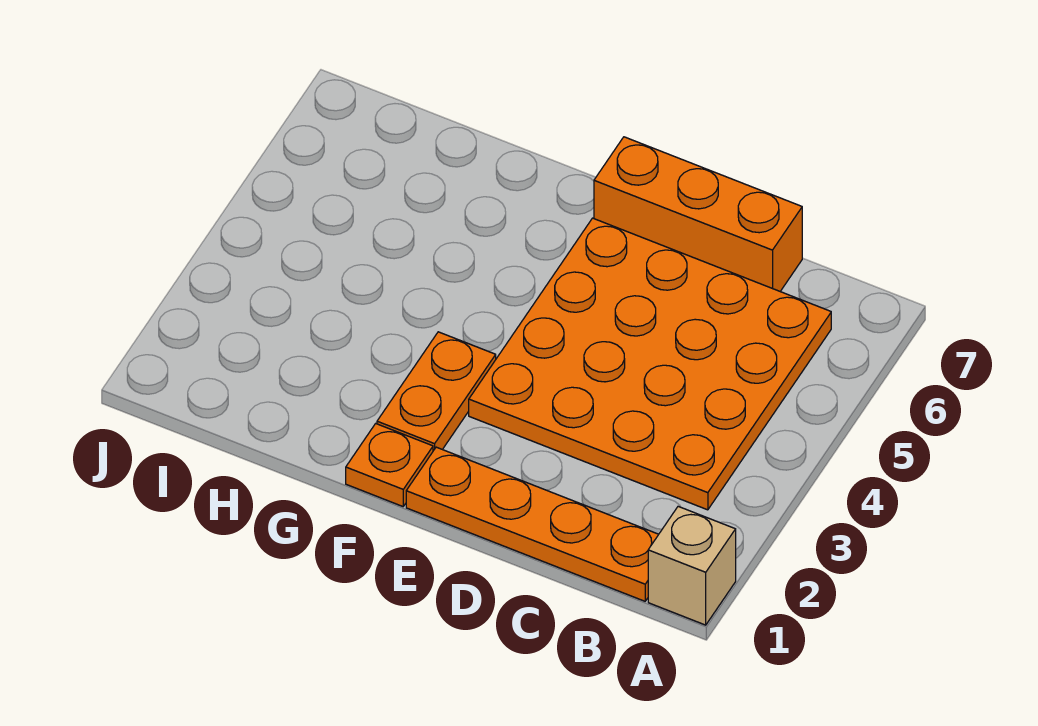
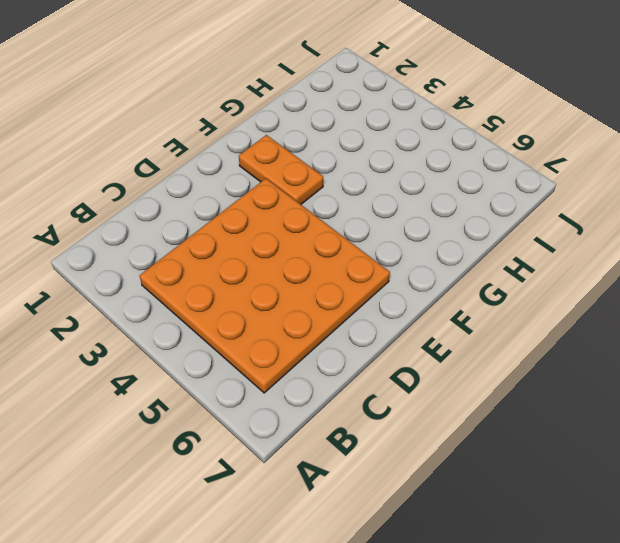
none -> tan brick A1 level 1
none -> orange plate B1:E1 level 1

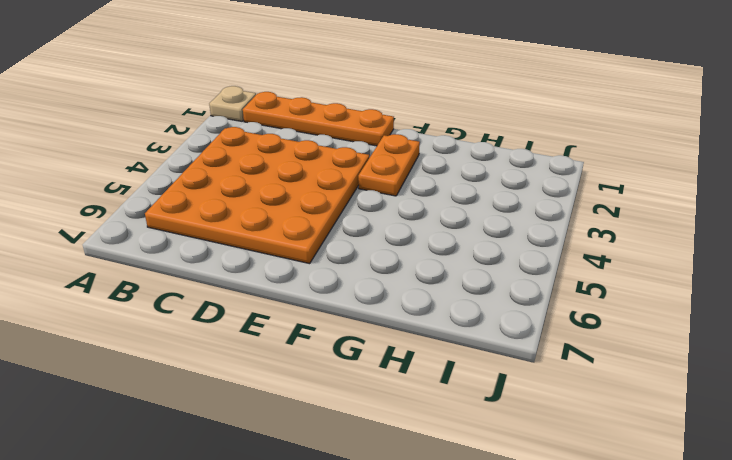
tan plate A1 level 1 -> tan brick A1 level 1
none -> orange brick C7:E7 level 1
none -> orange plate F1 level 1

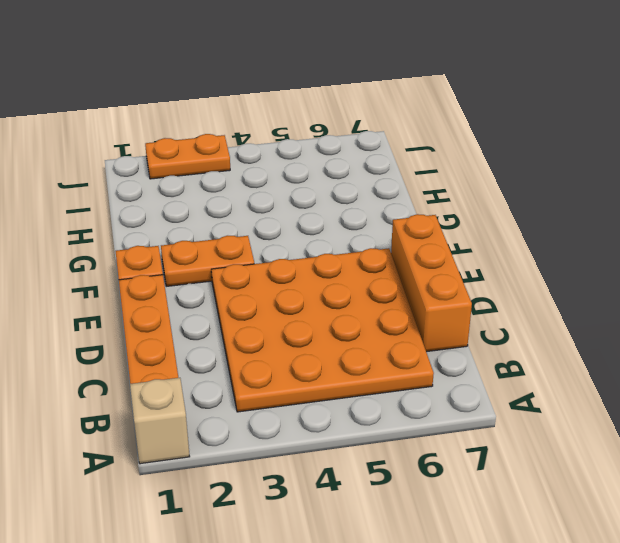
orange plate J2:J3 level 1 -> none

